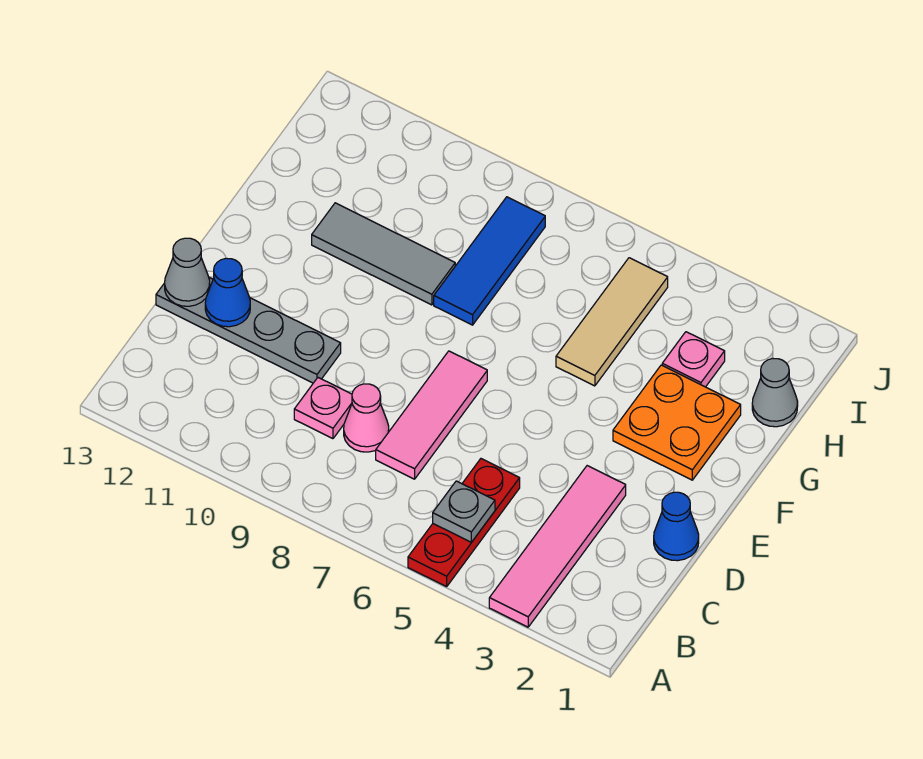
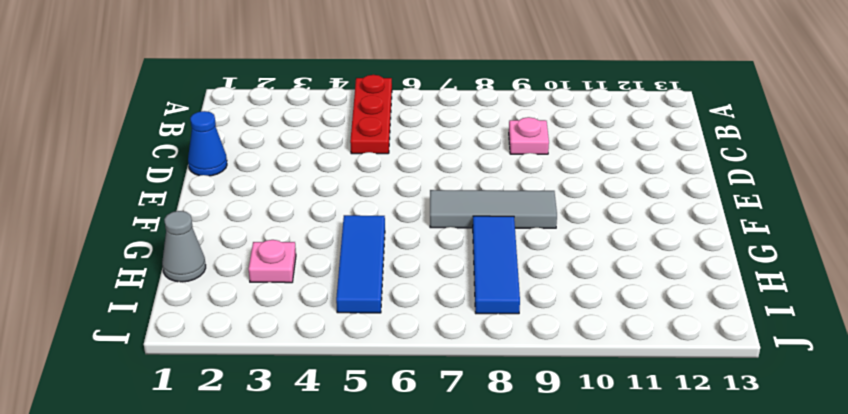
grey tile F7:F9 level 1 -> grey tile G9:G11 level 1
blue tile G5:I5 level 1 -> tan tile G5:I5 level 1
none -> pink tile A3:D3 level 1
none -> pink tile C7:E7 level 1
none -> pink cone C8 level 1

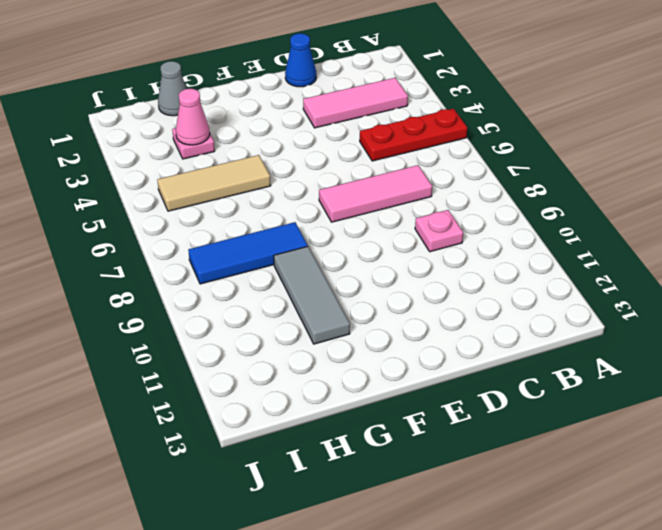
pink tile B3:D3 level 1 -> pink tile A3:D3 level 1
pink cone H3 level 2 -> pink cone C8 level 1
none -> grey plate D10:D13 level 1
none -> orange plate F2:G3 level 1
none -> grey plate B5 level 2

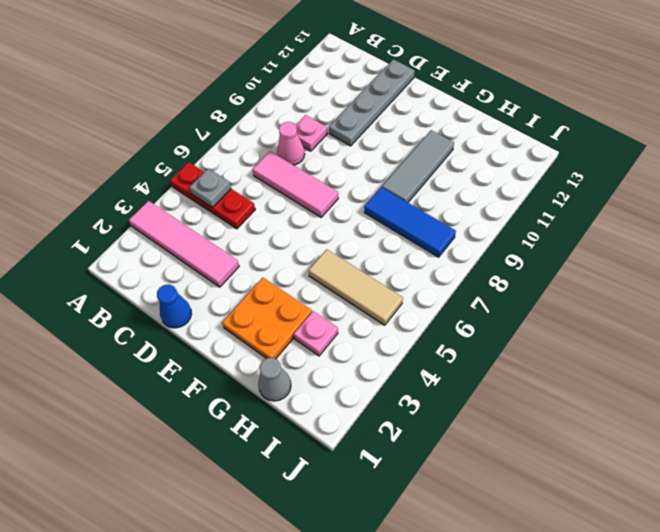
none -> blue cone D12 level 2
none -> grey cone D13 level 2

